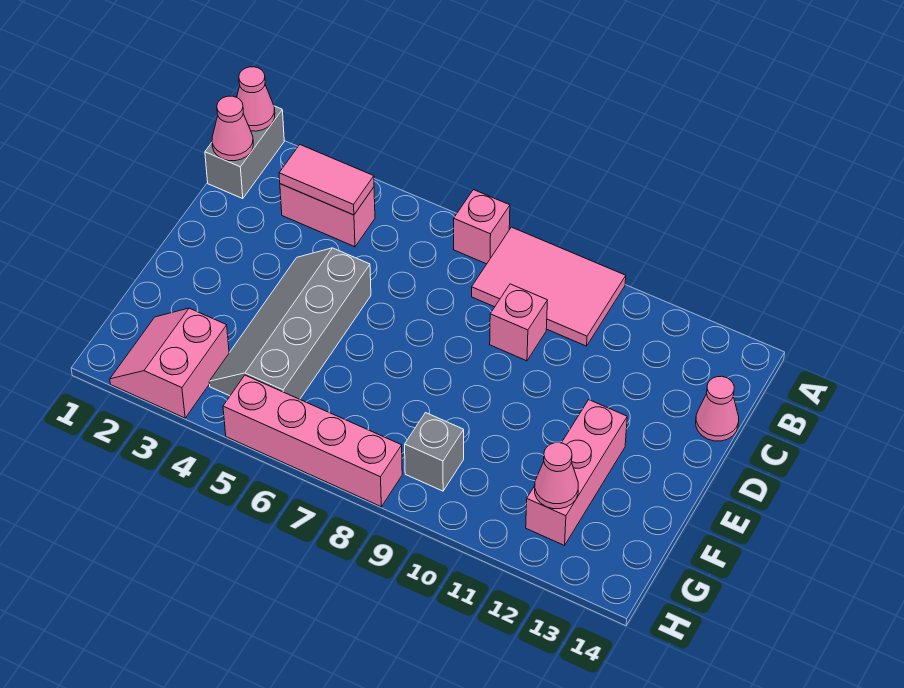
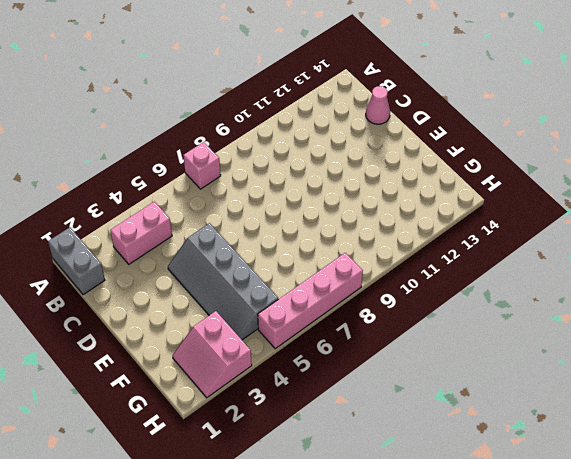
none -> pink tile A8:B10 level 1
none -> pink brick C9 level 1
none -> pink brick E12:G12 level 1

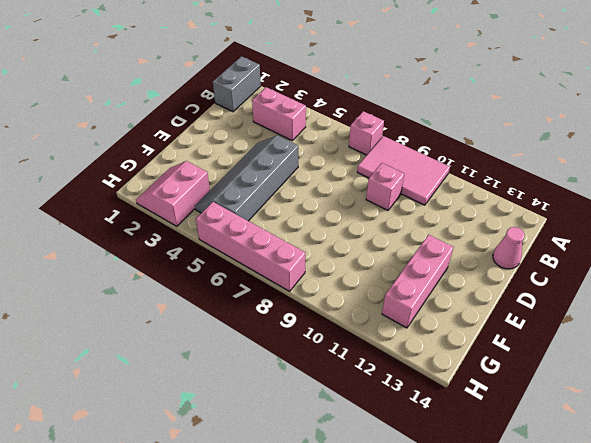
none -> grey brick G9 level 1
none -> pink cone A1 level 2
none -> pink cone B1 level 2

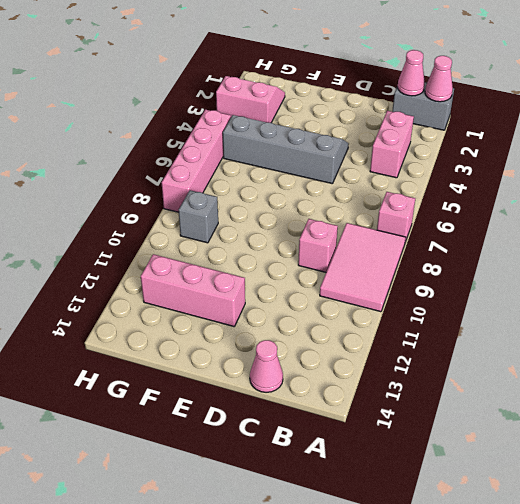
none -> pink tile B3:B4 level 2
none -> pink cone G12 level 2

